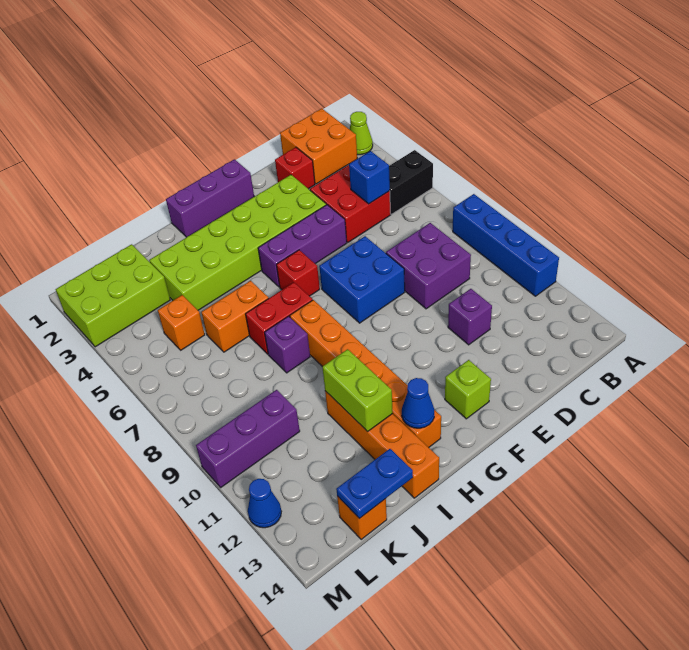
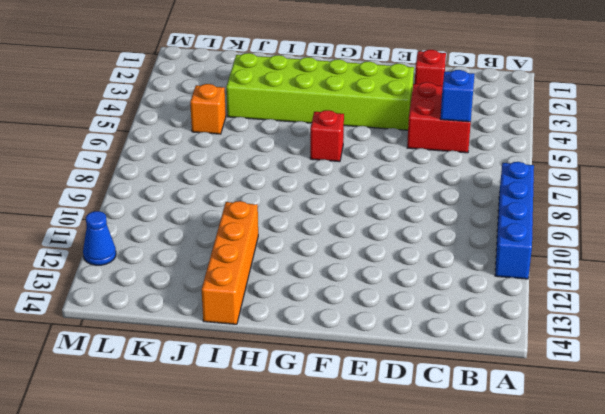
none -> lime cone A2 level 1
none -> black brick A5:B5 level 1
none -> orange brick B1:C2 level 1

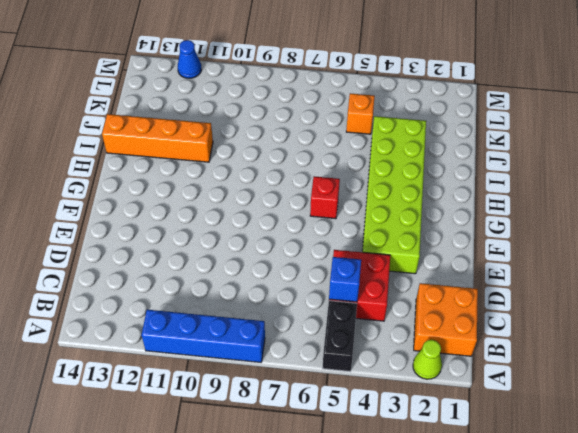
none -> purple brick C8:D9 level 1
none -> red brick D2 level 1
none -> purple brick D11 level 1

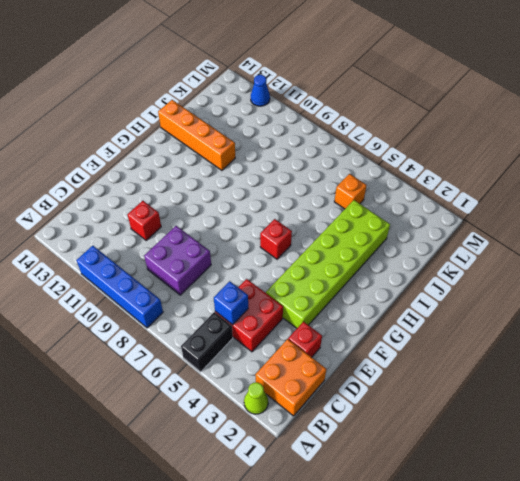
red brick D11 level 1 -> purple brick D11 level 1
none -> purple brick E5:G5 level 1
none -> blue brick E7:F8 level 1
none -> purple brick F1:H1 level 1

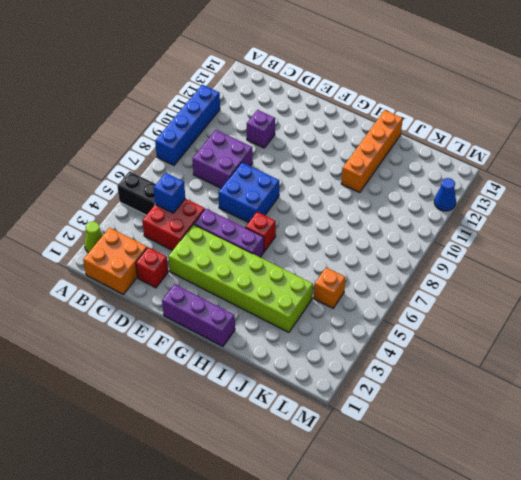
none -> lime brick F13 level 1
none -> red brick H7:I7 level 1
none -> orange brick H8:H13 level 1

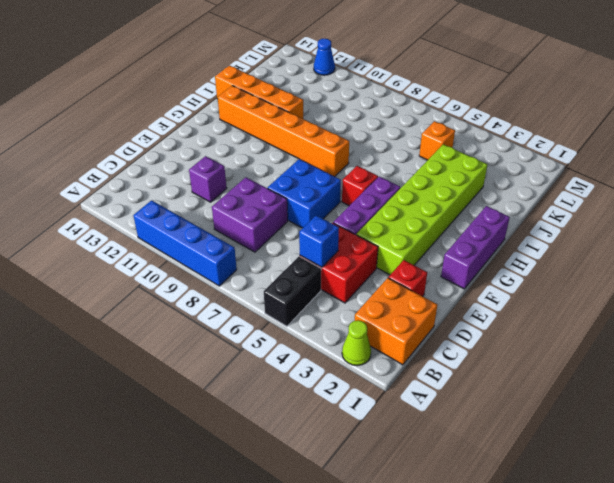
none -> lime brick F13 level 1
none -> red brick H7:I7 level 1
none -> orange brick I6:J6 level 1

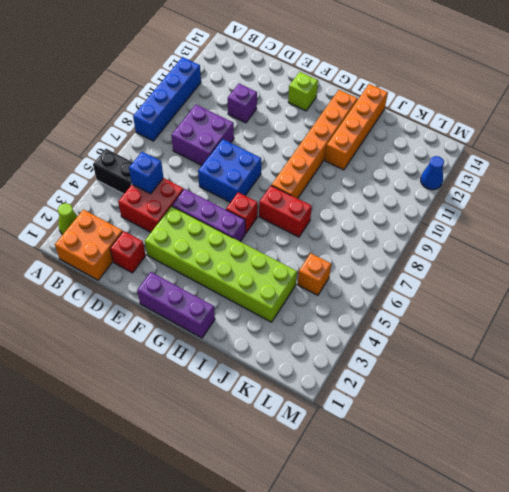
none -> orange brick I6:J6 level 1
none -> purple brick I8 level 1
none -> lime brick K2:M3 level 1

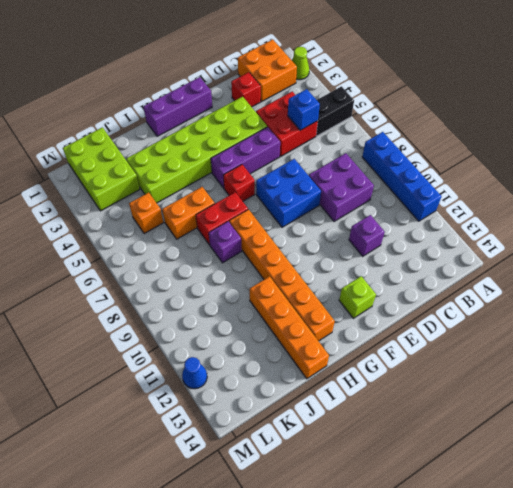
lime brick K1:L3 level 1 -> lime brick K2:M3 level 1
none -> purple brick K10:M10 level 1
none -> orange brick K14 level 1
none -> blue cone H13 level 2

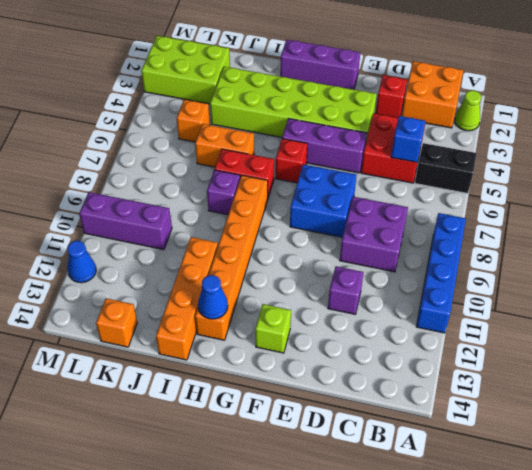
none -> lime brick I11:I12 level 2
none -> blue plate J14:K14 level 2

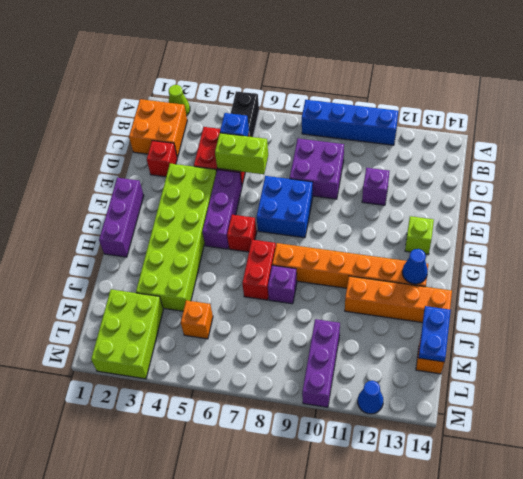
lime brick D5:D6 level 2 -> lime brick I11:I12 level 2
none -> orange brick I6:J6 level 1

